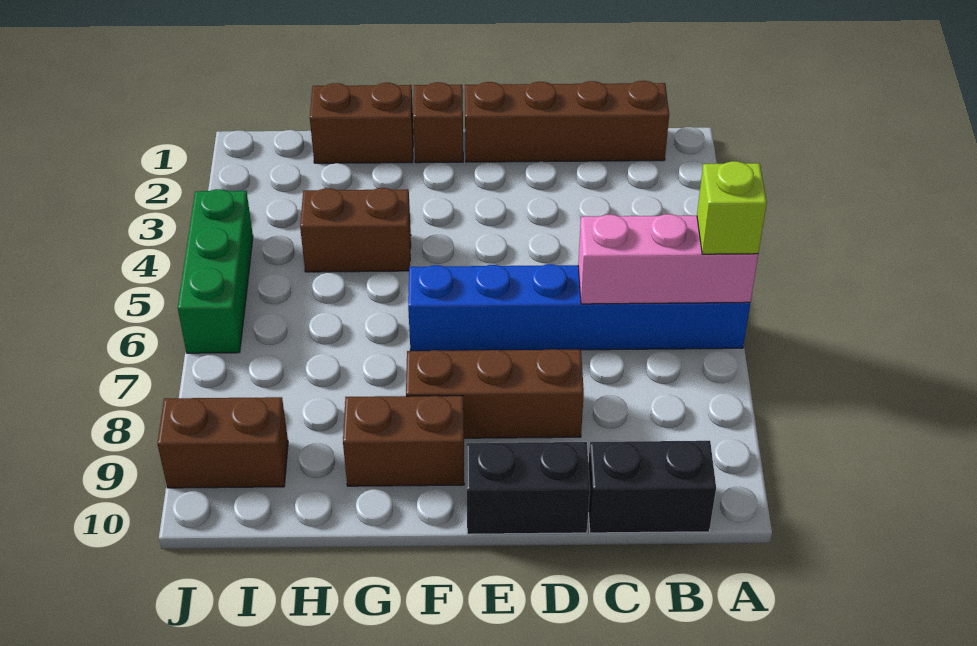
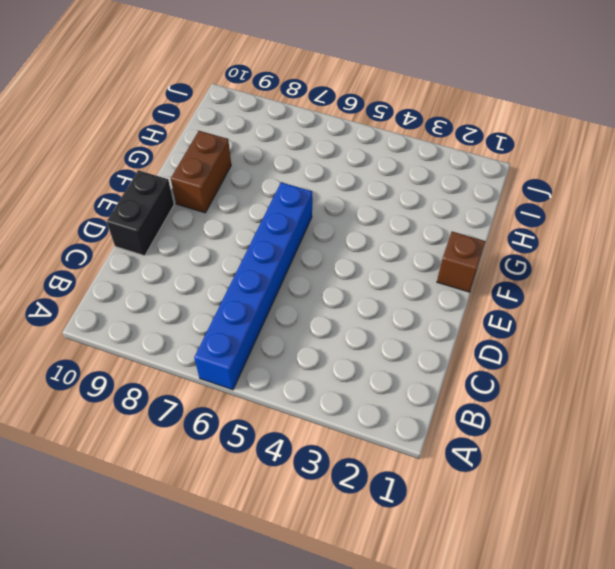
none -> brown brick B1:E1 level 1
none -> black brick B10:C10 level 1
none -> brown brick D8:F8 level 1

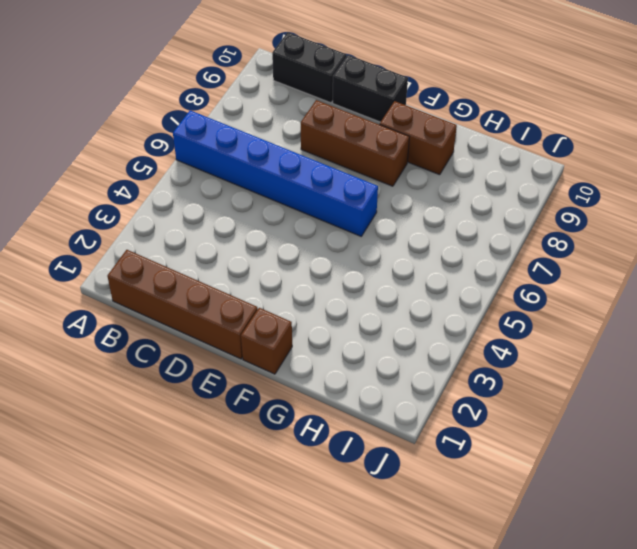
none -> brown brick G1:H1 level 1
none -> brown brick G4:H4 level 1
none -> brown brick I9:J9 level 1

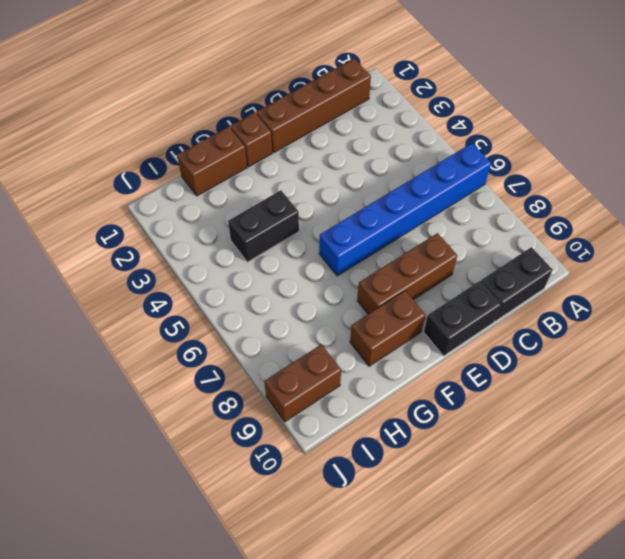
black brick G4:H4 level 1 -> brown brick G4:H4 level 1
none -> green brick J4:J6 level 1
none -> pink brick A6:C6 level 2
none -> lime brick A6 level 3

